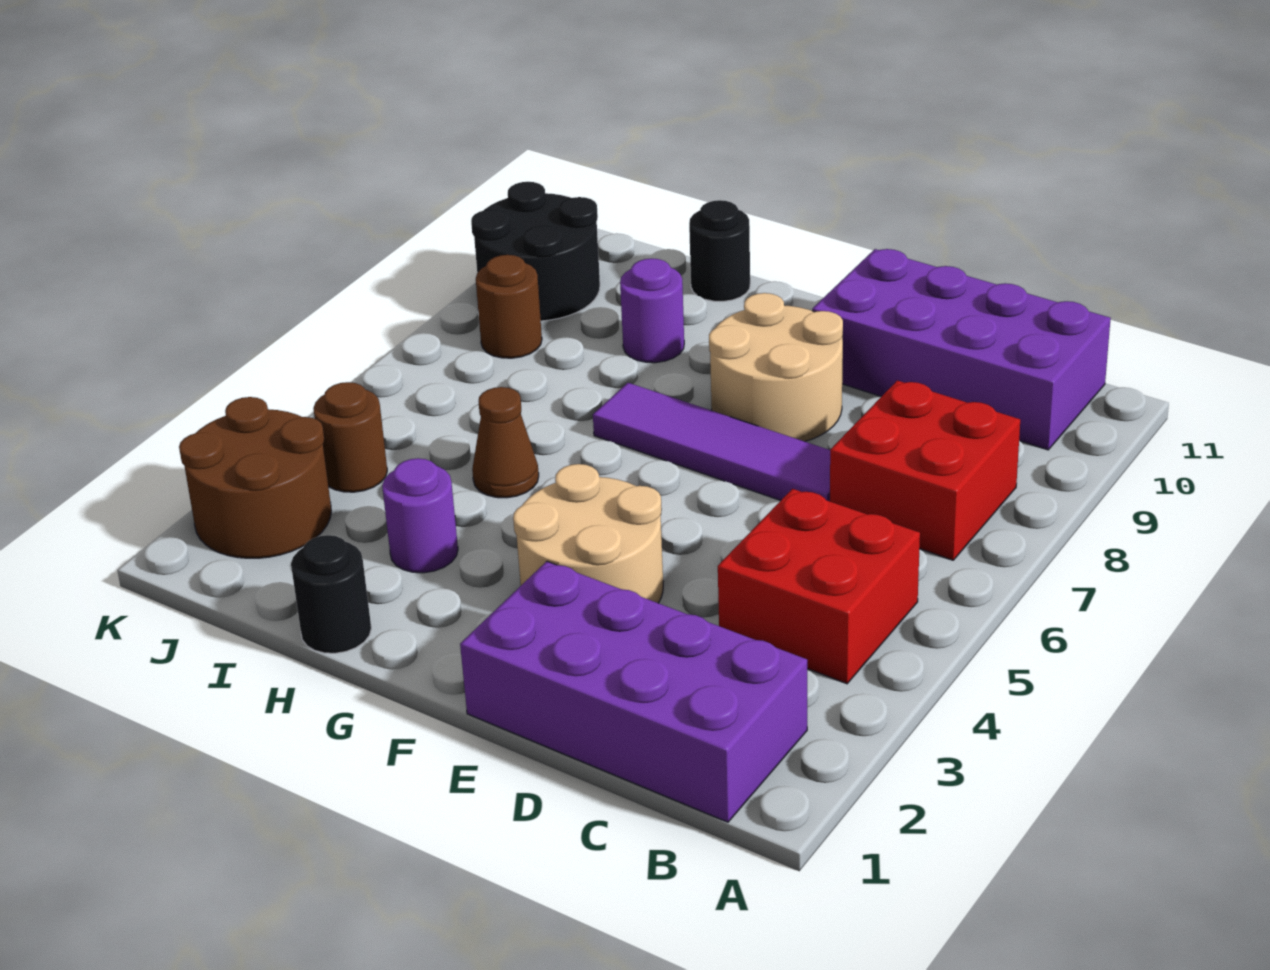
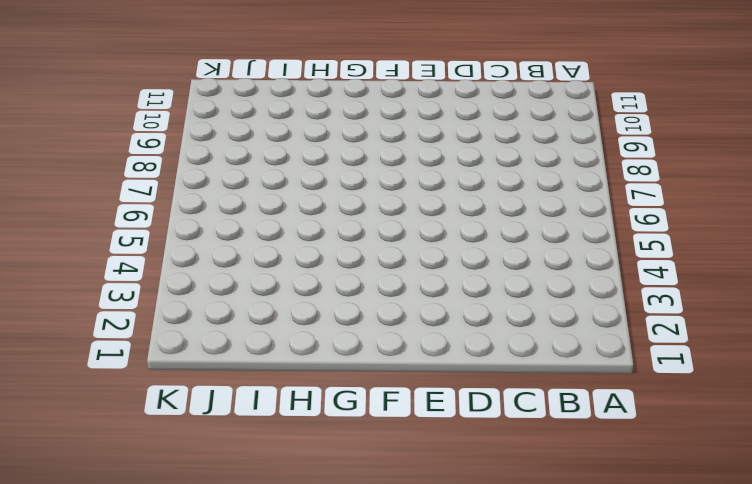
none -> purple brick B1:E2 level 1
none -> red brick B4:C5 level 1
none -> red brick B7:C8 level 1

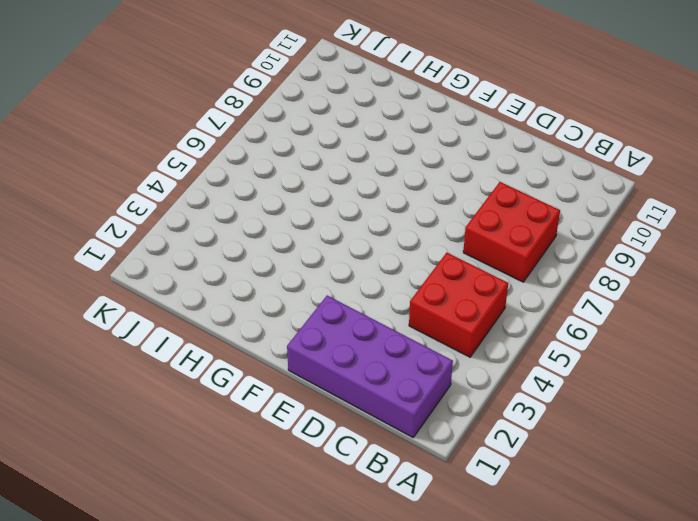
none -> purple brick B10:E11 level 1
none -> purple tile D7:G7 level 1
none -> tan round brick E3:F4 level 1

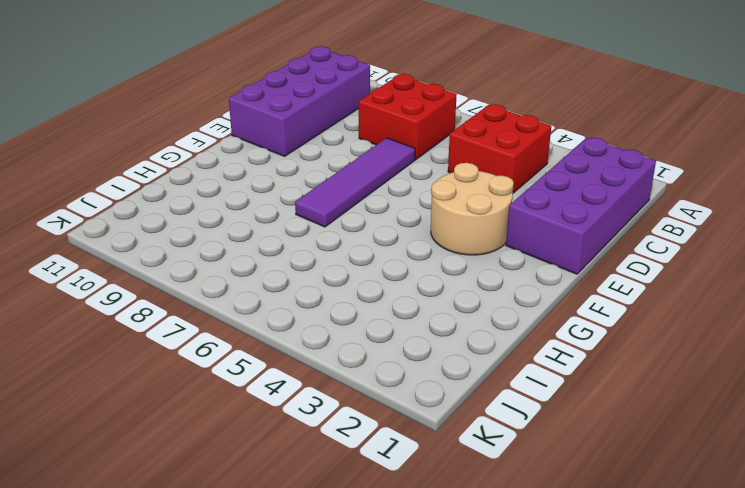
none -> tan round brick E8:F9 level 1
none -> black round brick H1 level 1
none -> purple round brick H3 level 1

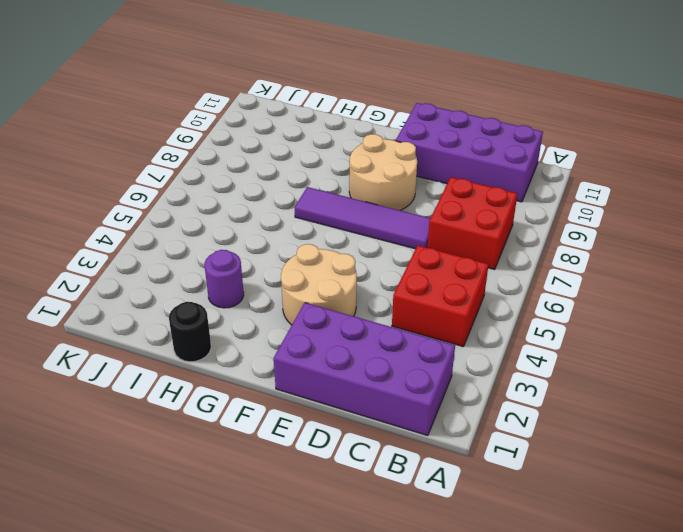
none -> brown cone H5 level 1
none -> purple round brick H9 level 1
none -> black round brick H11 level 1

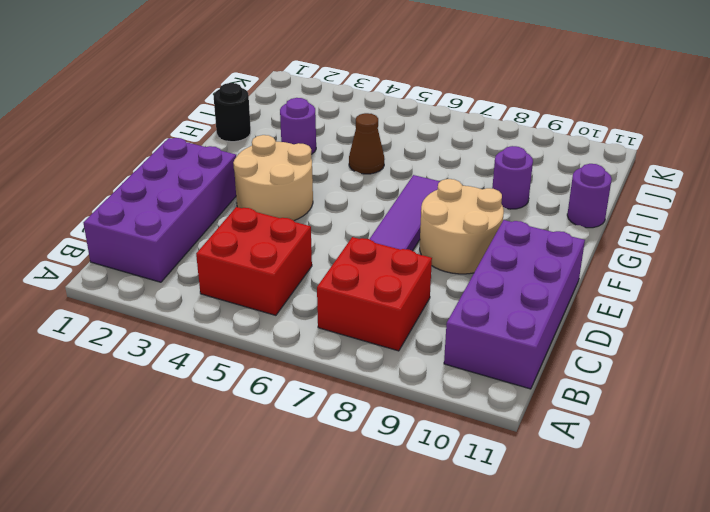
purple round brick H11 level 1 -> black round brick H11 level 1
none -> brown round brick J2:K3 level 1
none -> brown round brick J4 level 1
none -> brown round brick J8 level 1

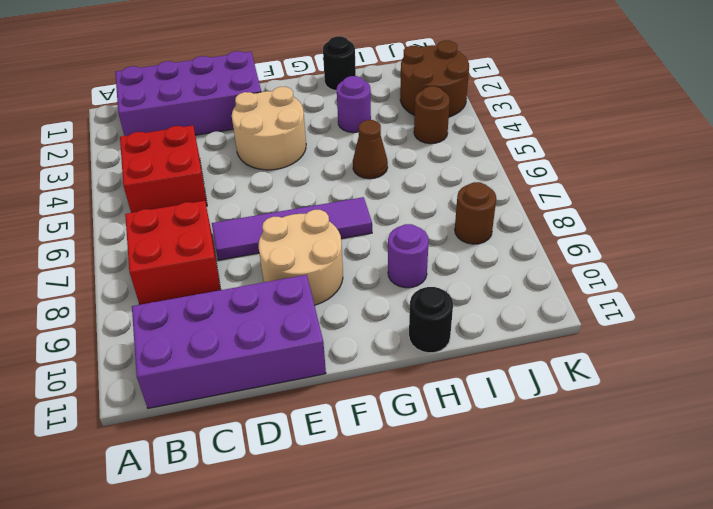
none -> black round brick J9:K10 level 1

